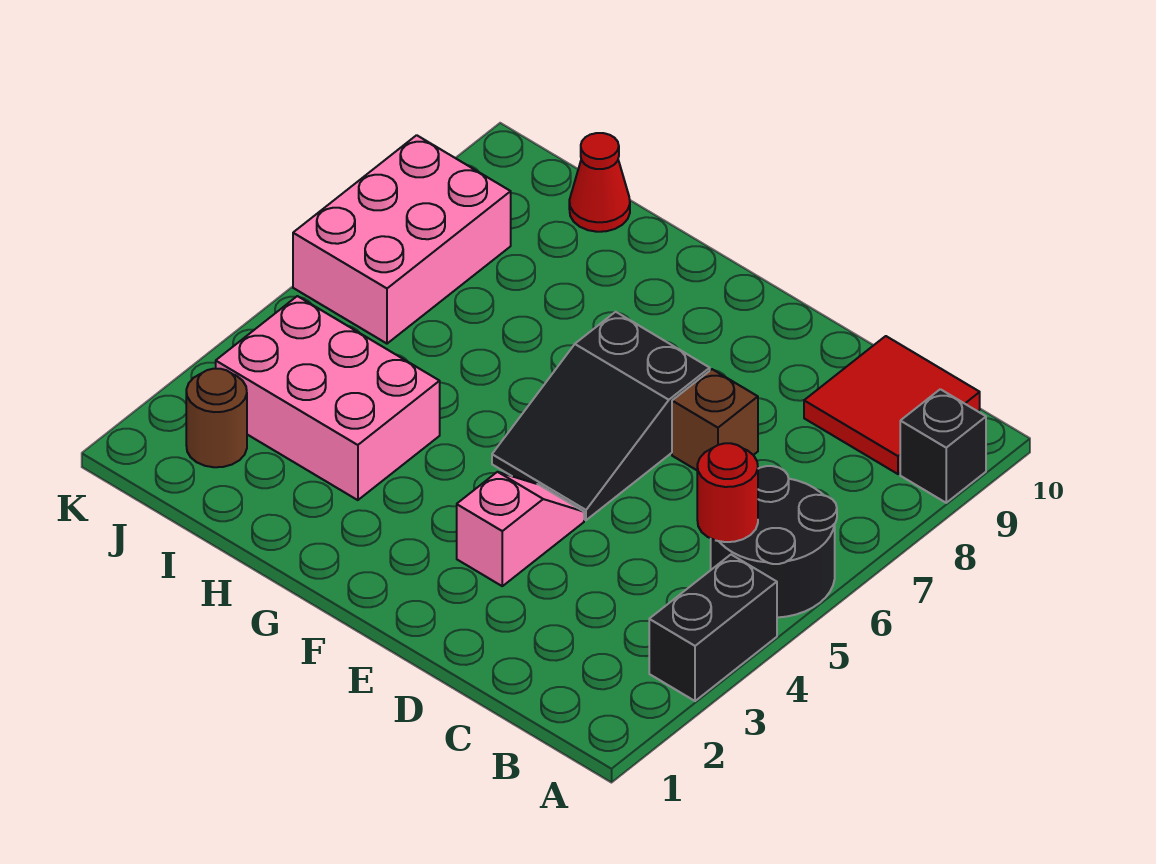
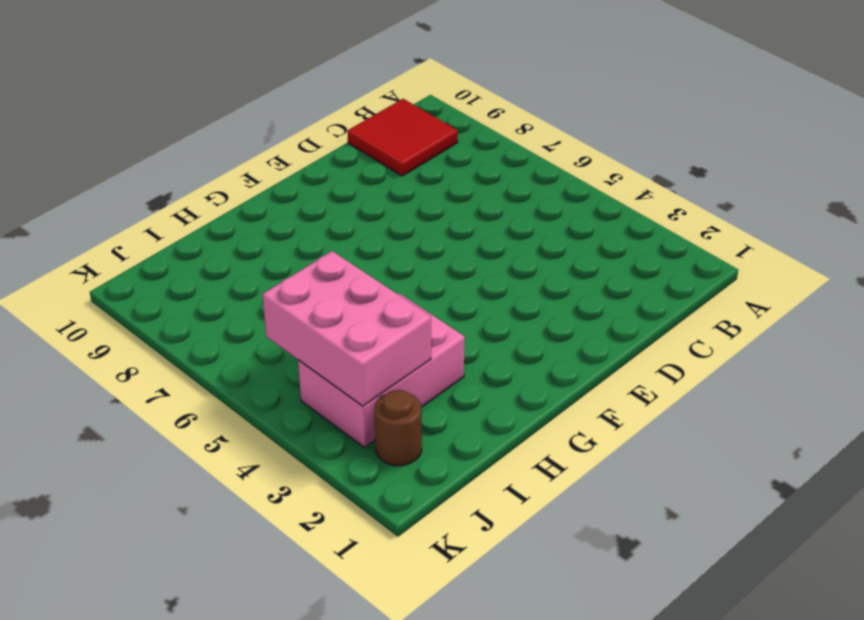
pink brick I3:J5 level 2 -> pink brick J6:K8 level 1
none -> black brick A3:A4 level 1
none -> black round brick A5:B6 level 1
none -> black brick A9 level 1

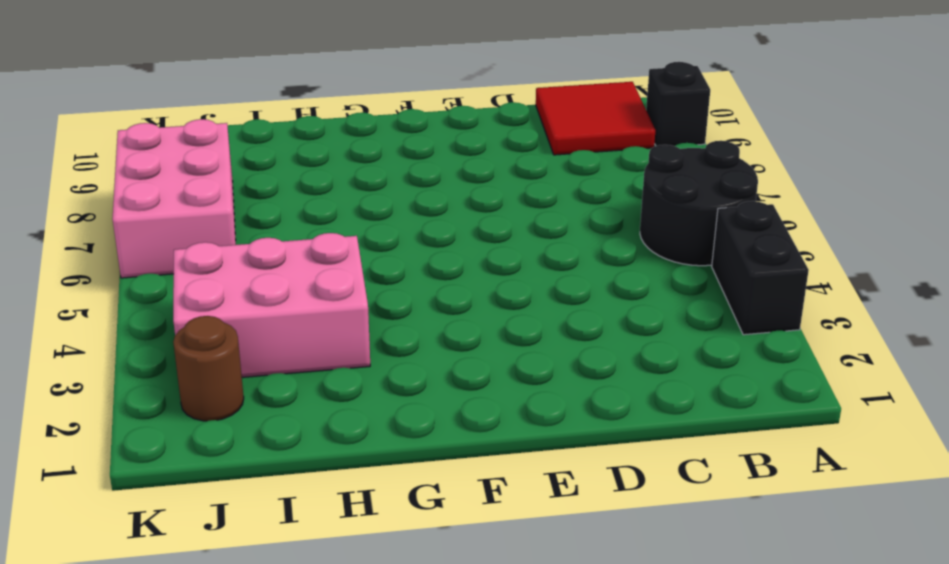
none -> brown brick D7 level 1
none -> pink slope E3:E4 level 1 top 3
none -> black slope E5:F7 level 1 top 7

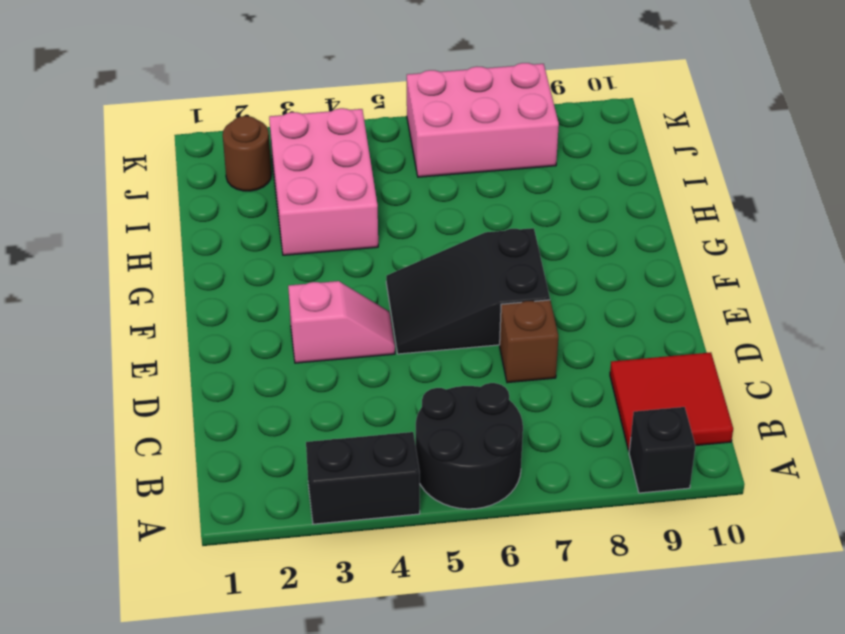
none -> red cone I10 level 1
none -> red round brick B5 level 2

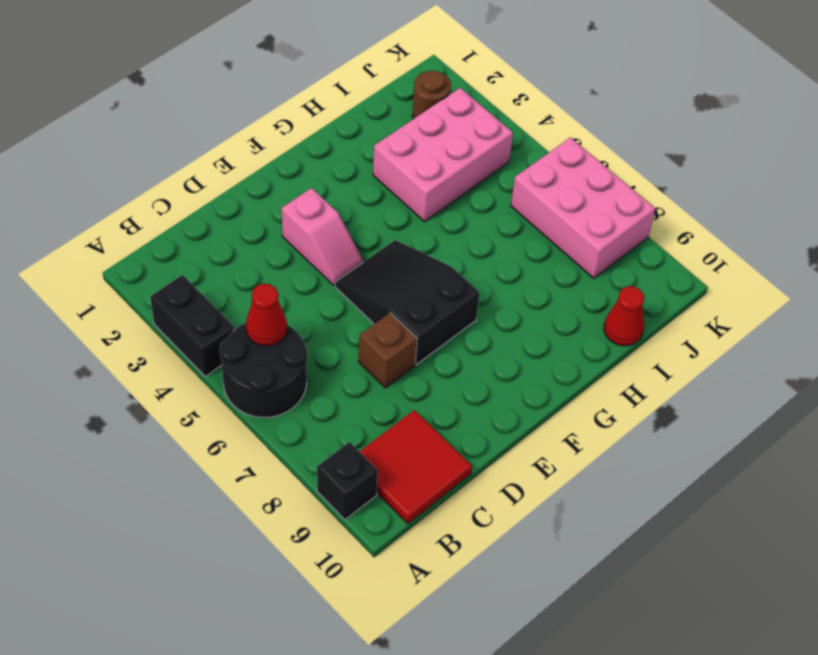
red cone B5 level 2 -> red round brick B5 level 2

